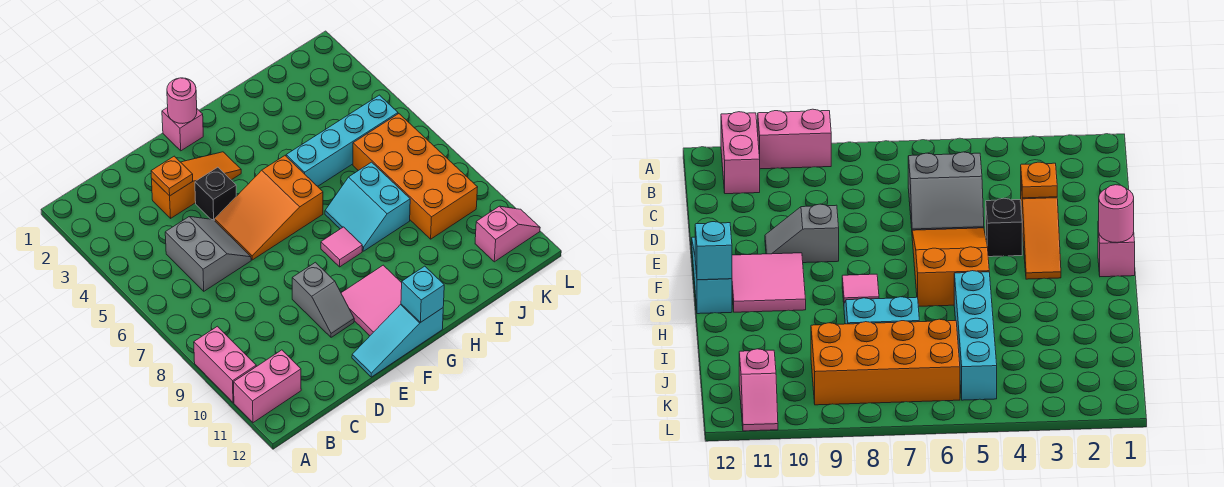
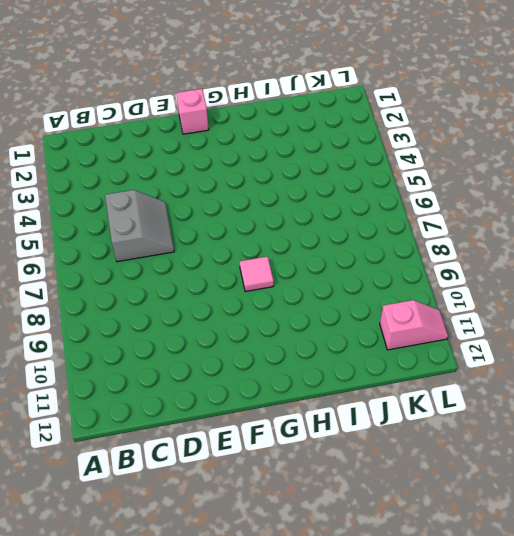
none -> pink brick A9:A10 level 1
none -> pink brick A11:B11 level 1
none -> orange slope D3:F3 level 1 top D

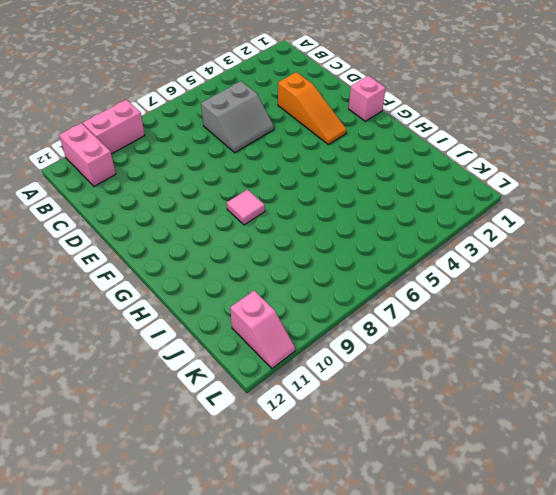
none -> black brick E4 level 1
none -> orange slope E5:G6 level 1 top G
none -> grey slope E9:E10 level 1 top 9

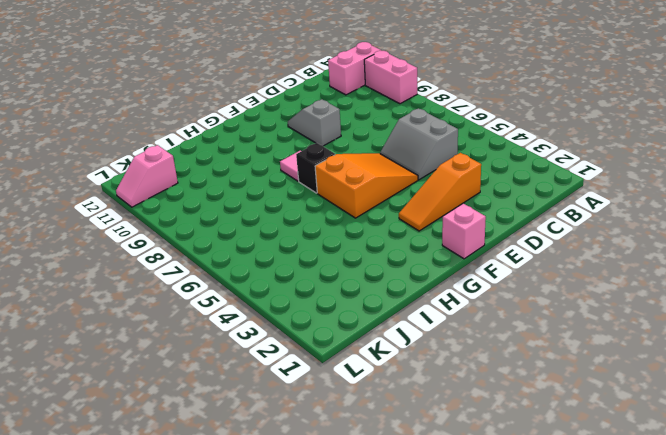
black brick G7 level 1 -> black brick E4 level 1
none -> cyan slope E12:G12 level 1 top G
none -> pink tile F10:G11 level 1
none -> cyan brick H5:K5 level 1

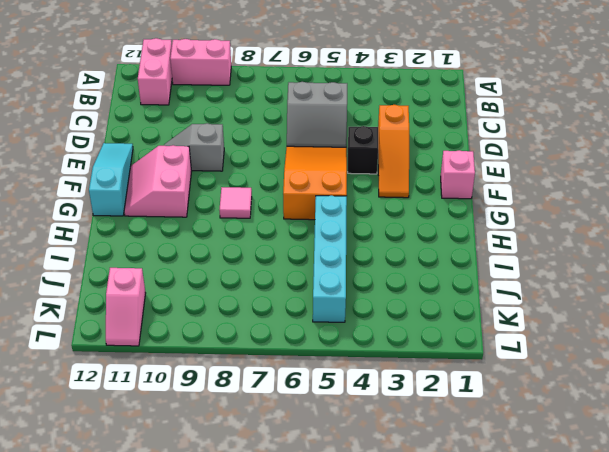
pink slope F10:G11 level 1 top 10 -> pink tile F10:G11 level 1
none -> cyan slope H7:I8 level 1 top I
none -> orange brick J6:K9 level 1
none -> orange plate D3 level 2

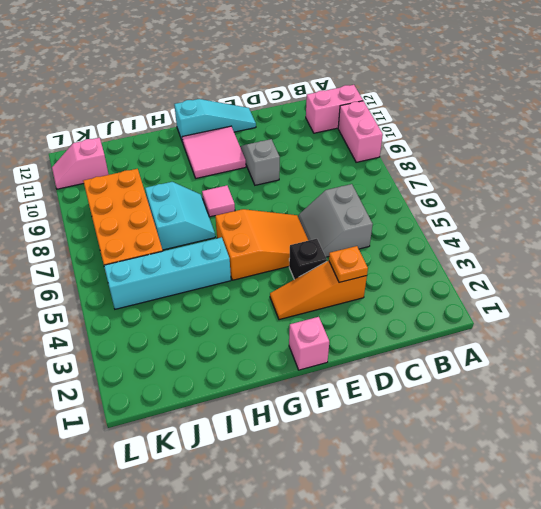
none -> pink round brick F1 level 2
none -> cyan brick G12 level 2

